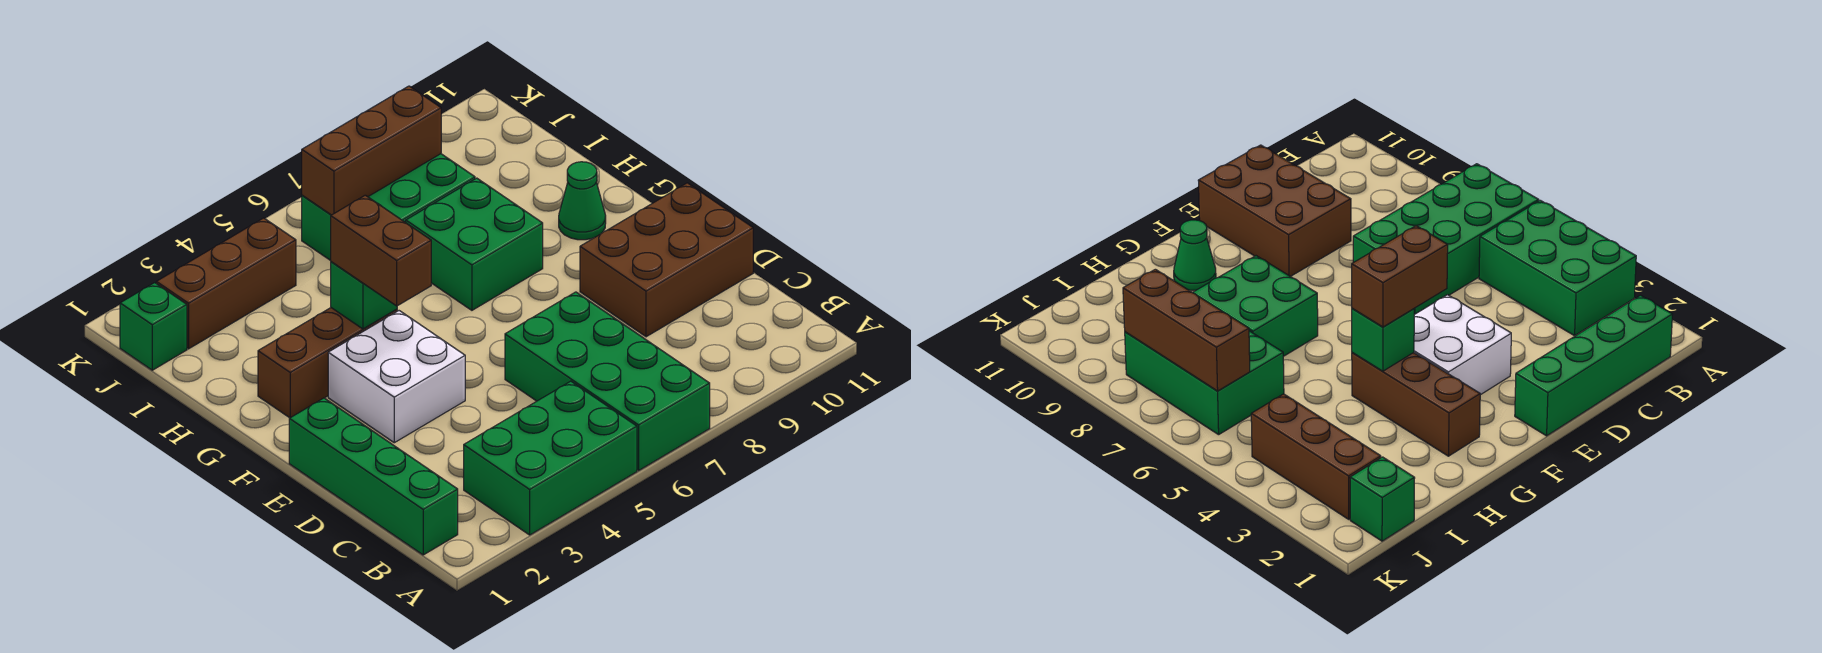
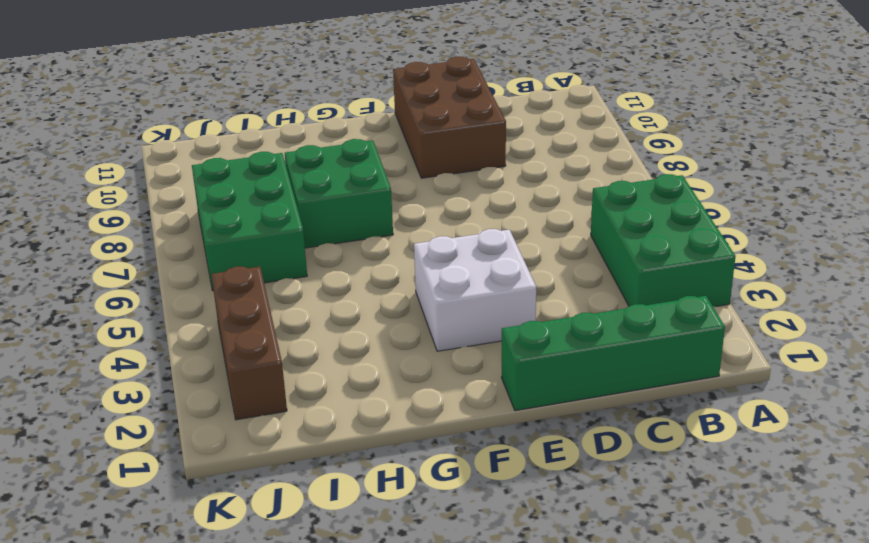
none -> green brick A6:D7 level 1
none -> brown brick G2:G4 level 1
none -> green cone G10 level 1

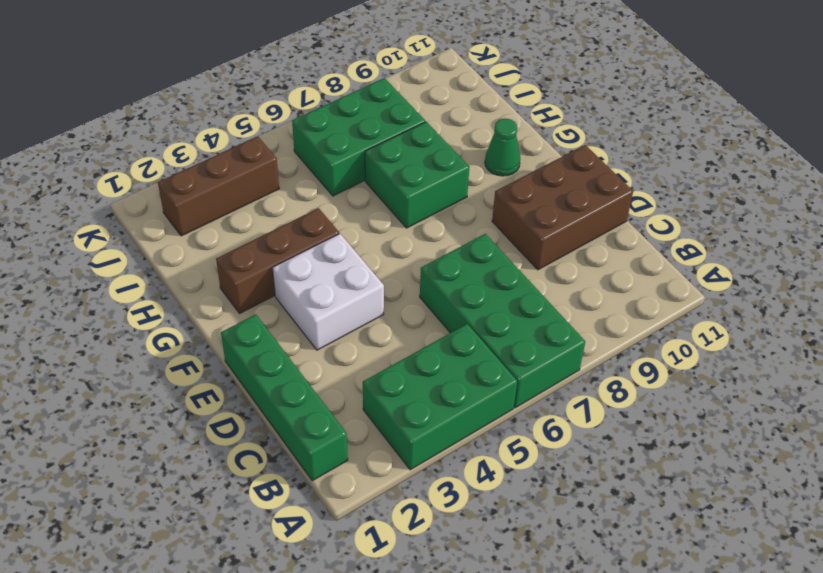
none -> green brick J1 level 1
none -> green brick G4 level 2
none -> brown brick J6:J8 level 2

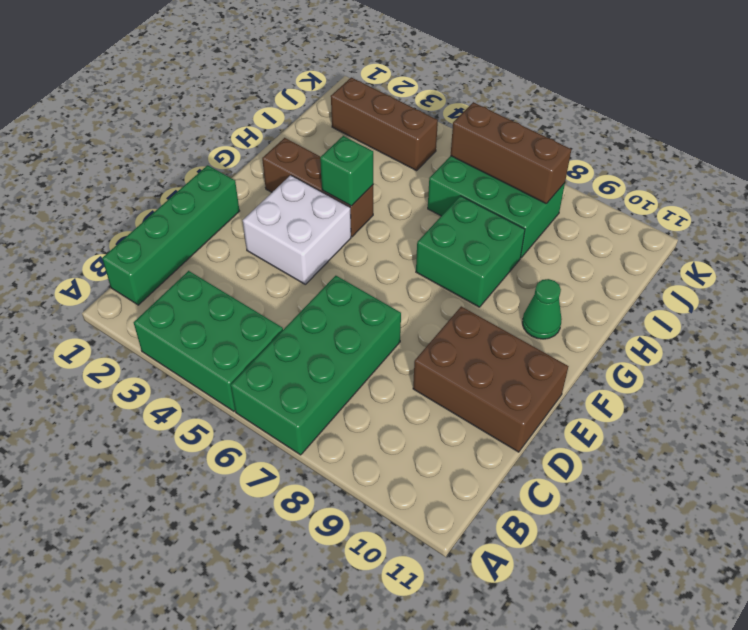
none -> green brick J1 level 1
none -> brown brick F4:G4 level 3

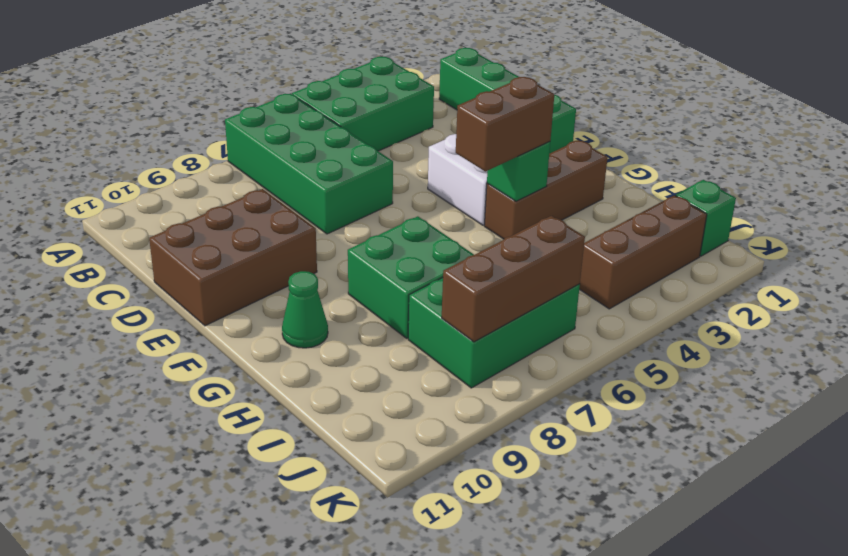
brown brick G4:G5 level 3 -> brown brick F4:G4 level 3

